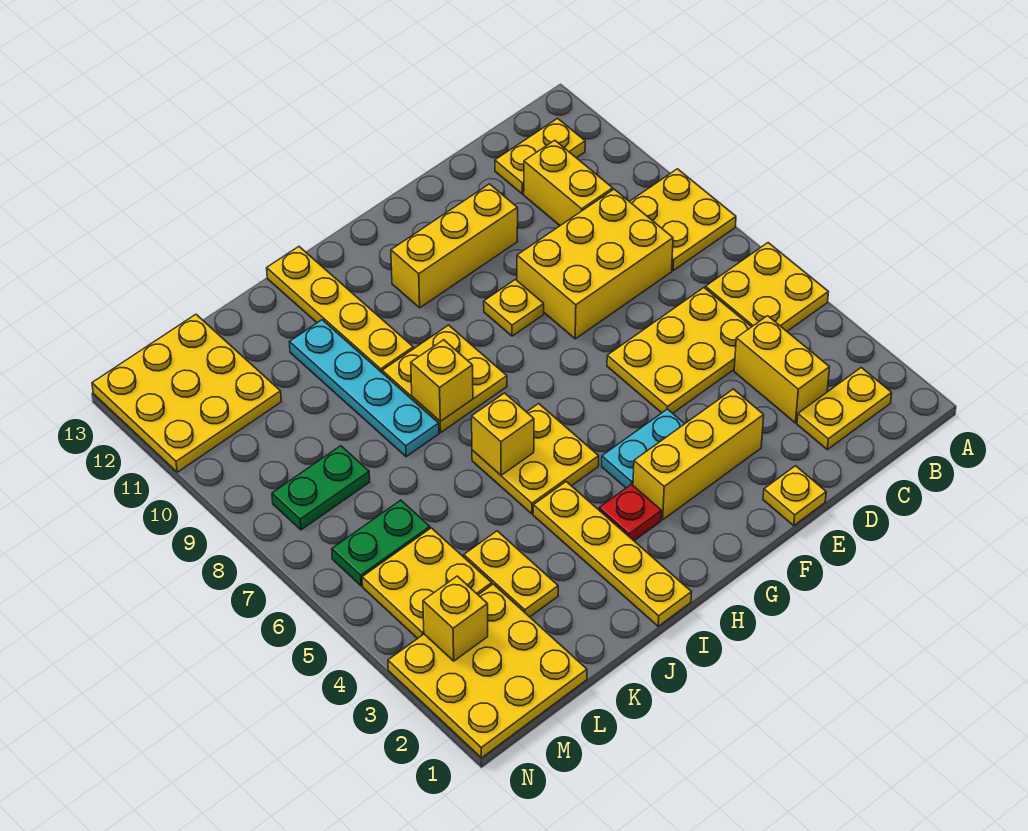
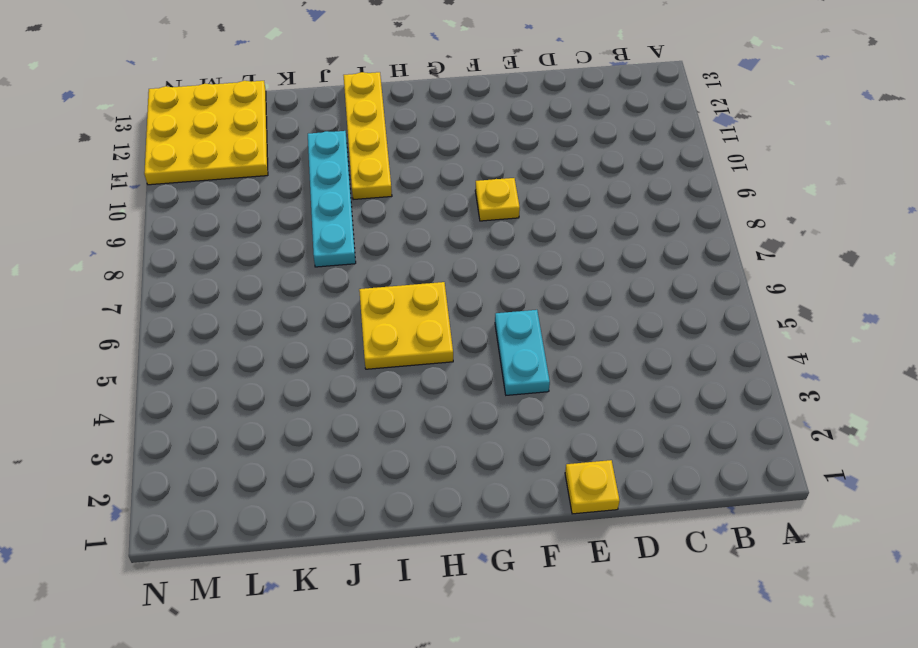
cyan plate F4:F5 level 1 -> cyan plate F4:G4 level 1
none -> yellow plate A5:B6 level 1
none -> yellow plate A8:B9 level 1
none -> yellow plate B2:C2 level 1

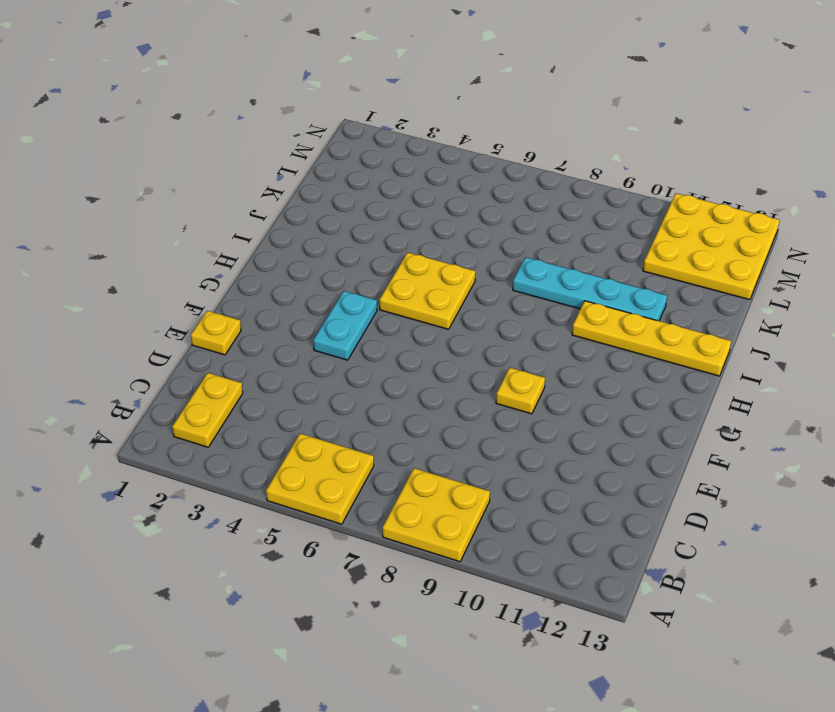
none -> yellow plate B12:C12 level 1
none -> yellow brick C3:C4 level 1
none -> yellow plate C5:E6 level 1

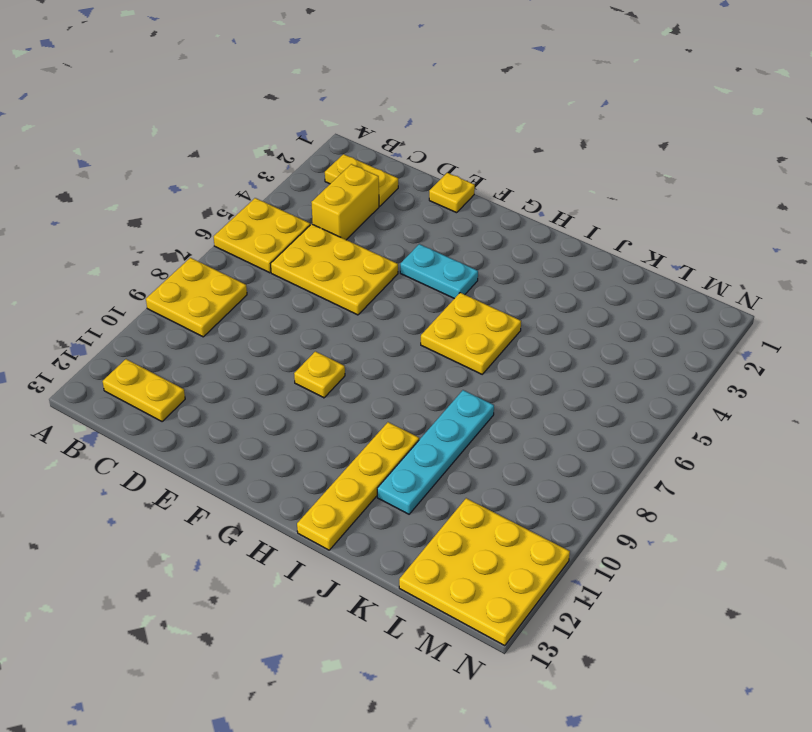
none -> yellow brick C8:E9 level 1
none -> yellow brick C10:C11 level 1
none -> yellow brick E3:G3 level 1

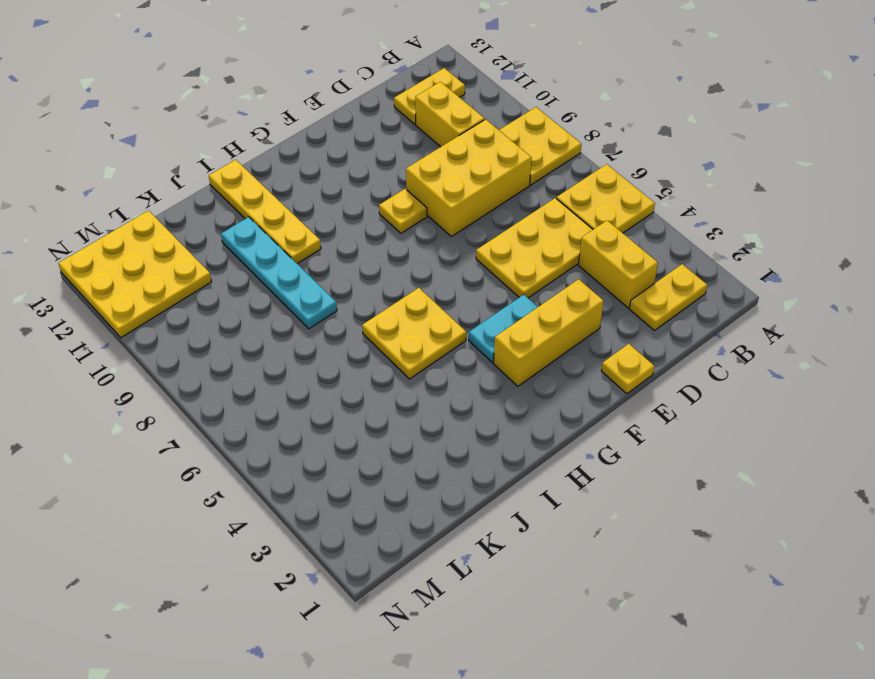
none -> yellow brick E11:G11 level 1
none -> red plate H3 level 1
none -> yellow plate H8:I9 level 1

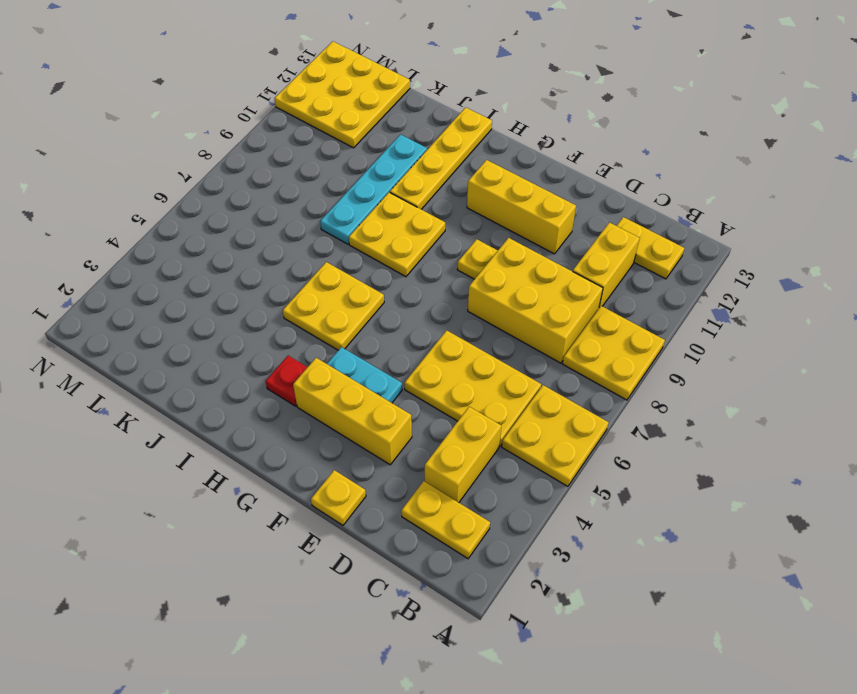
none -> yellow plate I1:I4 level 1
none -> yellow plate K3:K4 level 1
none -> yellow plate L1:N3 level 1

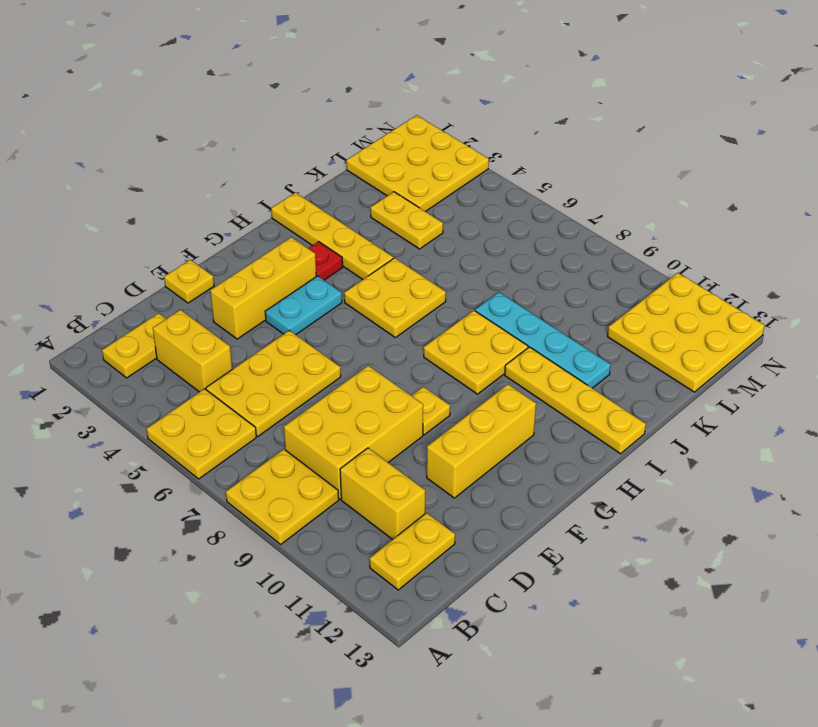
none -> yellow plate L4:M5 level 1
none -> green plate L6:M6 level 1
none -> green plate L8:M8 level 1

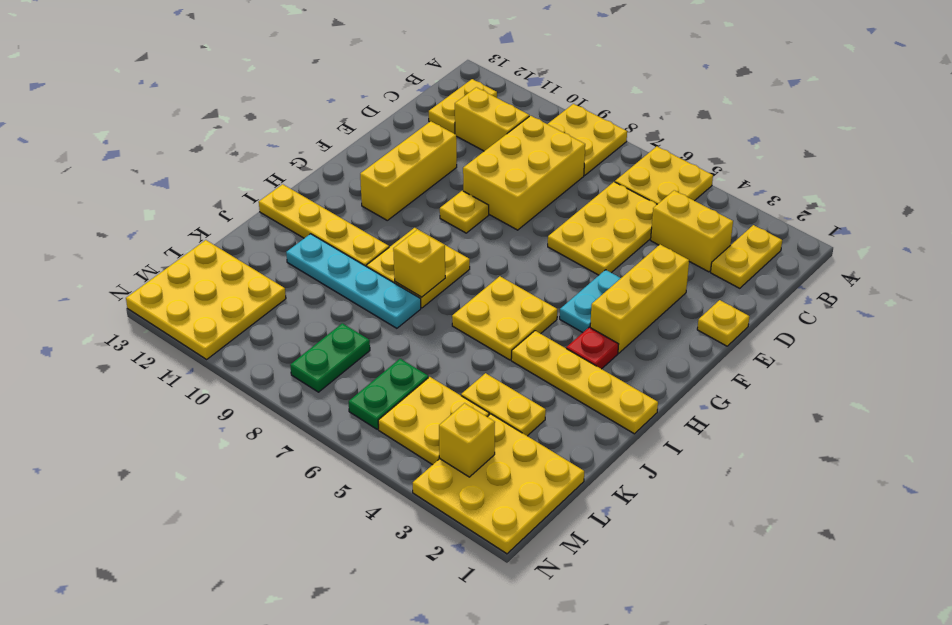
none -> yellow brick I6 level 2

